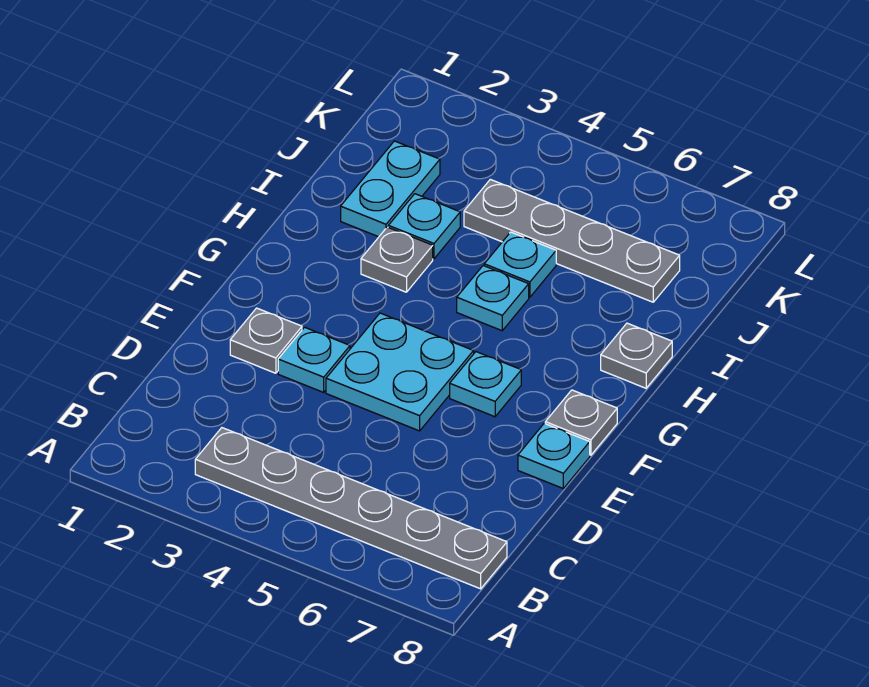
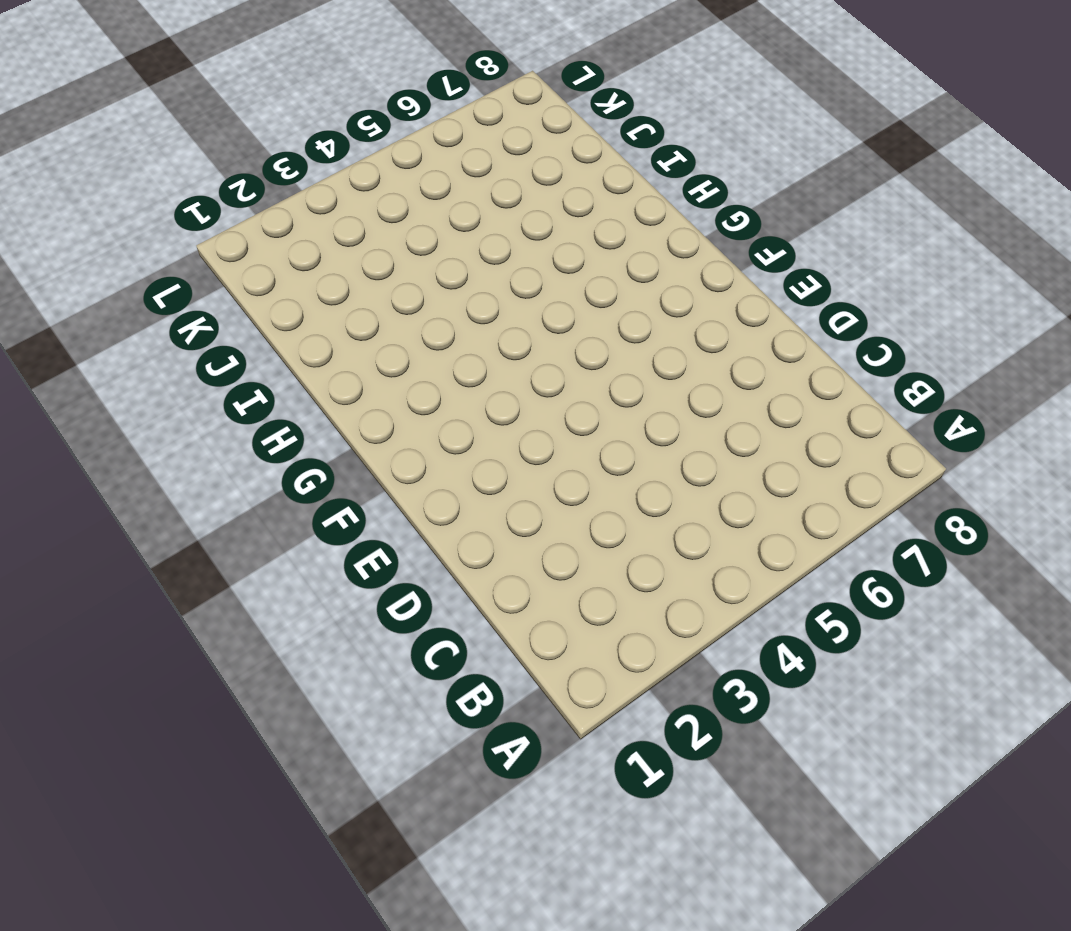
none -> grey plate B3:B8 level 1
none -> grey plate E2 level 1
none -> cyan plate E3 level 1

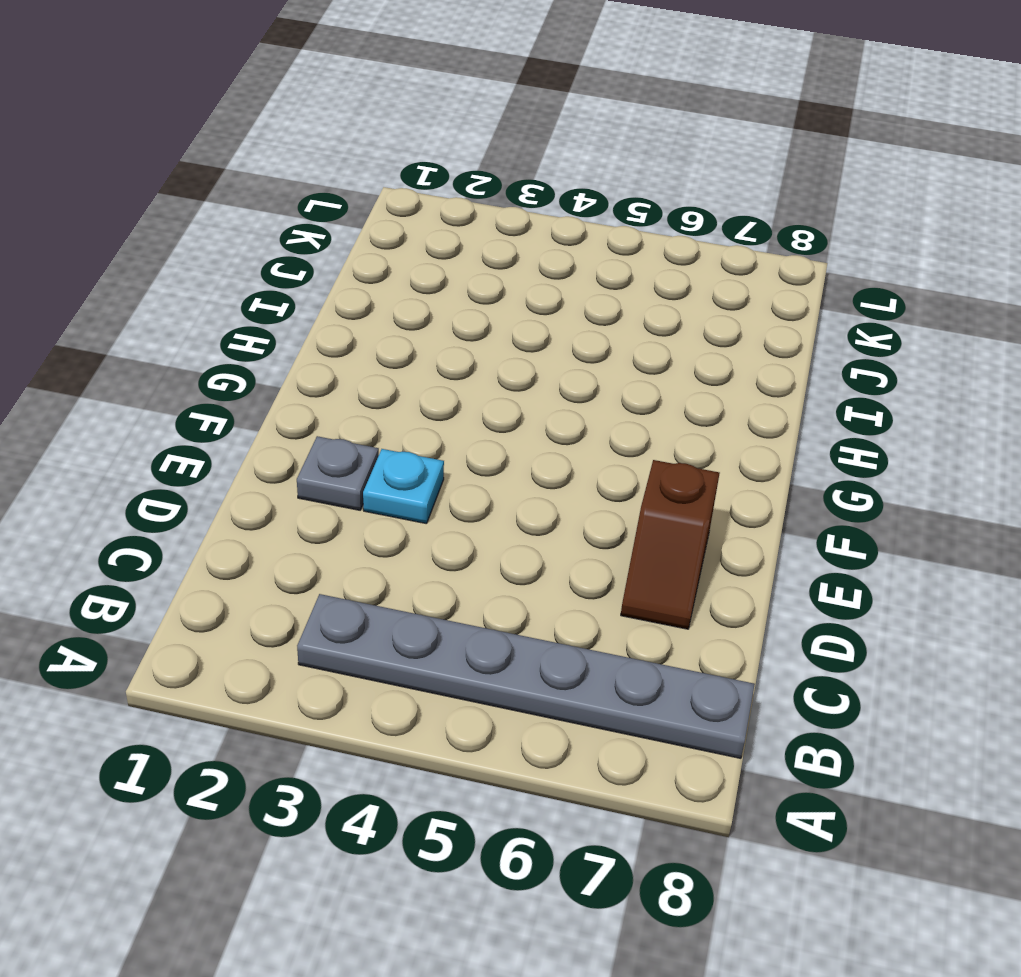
brown slope D7:E7 level 1 top E -> none
none -> cyan plate E4:F5 level 1
none -> cyan plate E8 level 1
none -> cyan plate F6 level 1

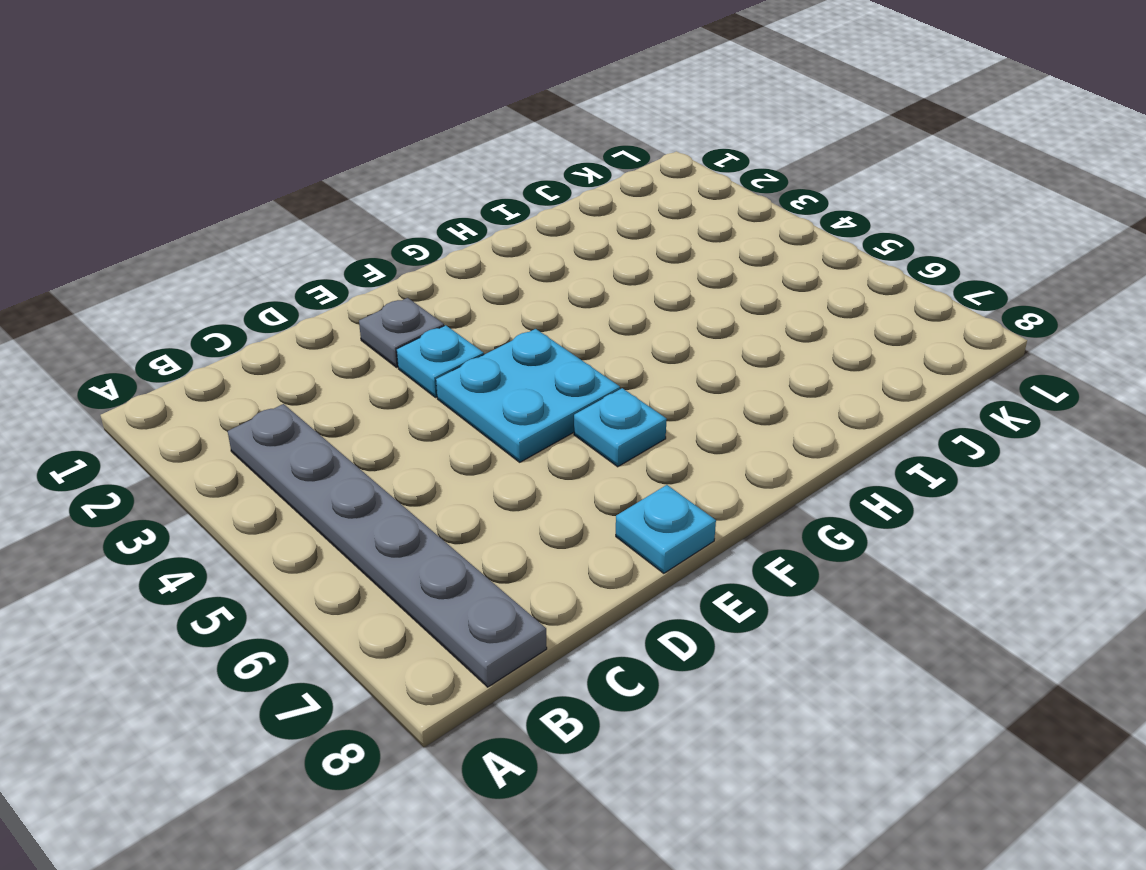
none -> grey plate F8 level 1
none -> grey plate H3 level 1
none -> cyan plate H5 level 1

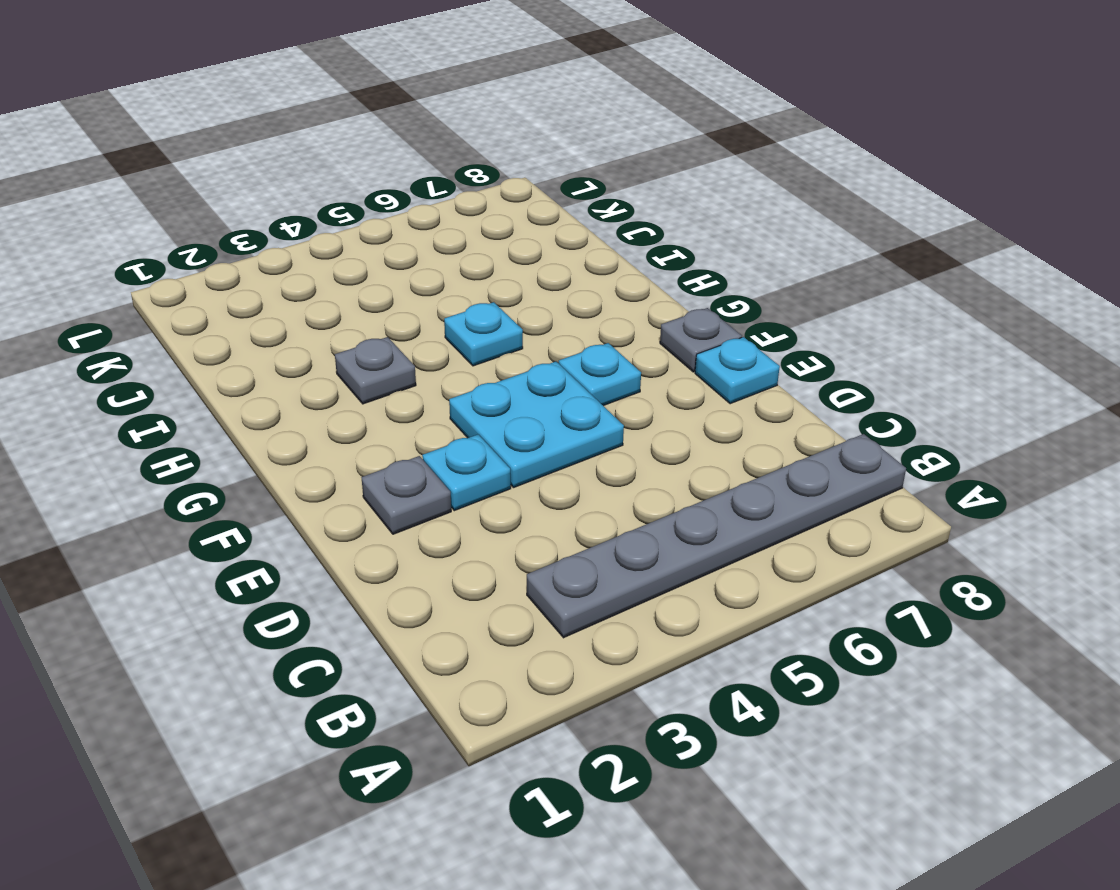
none -> grey plate H8 level 1
none -> cyan plate I2:J2 level 1
none -> cyan plate I3 level 1

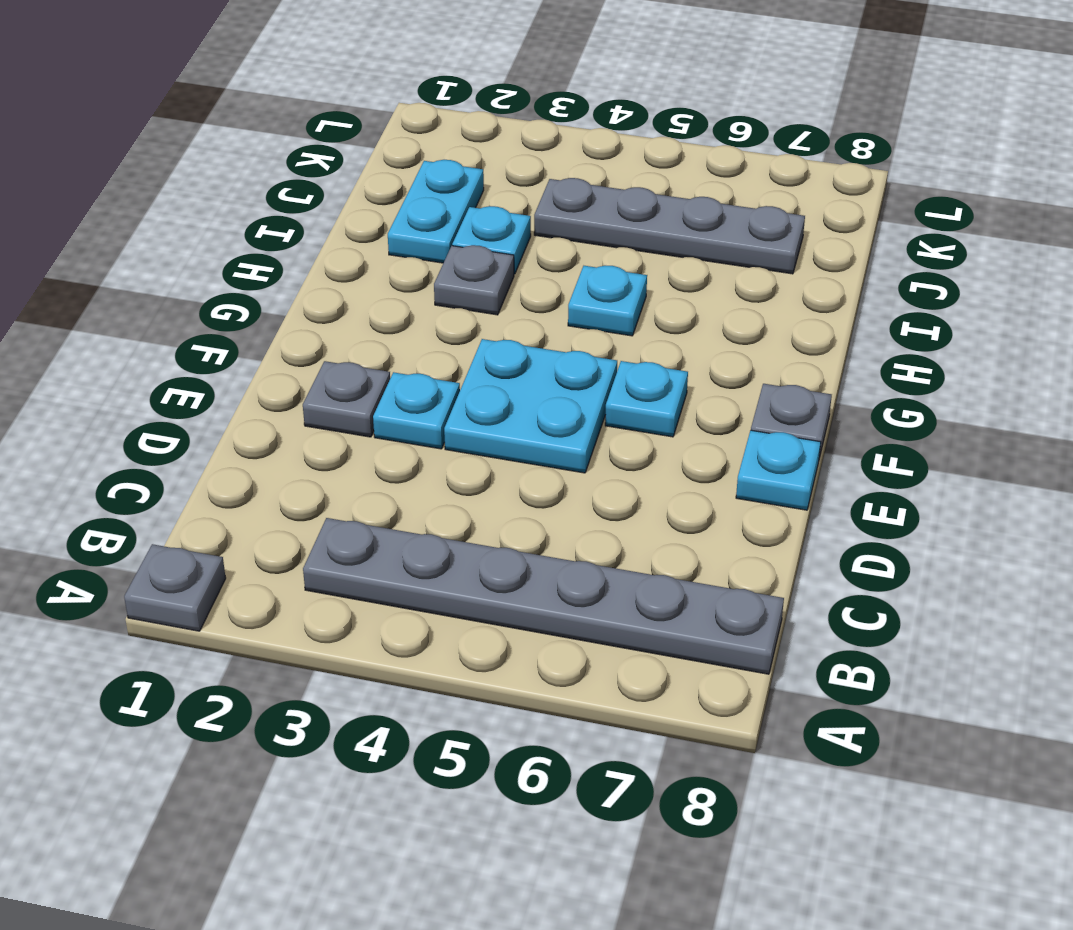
grey plate A1 level 1 -> grey plate H8 level 1
none -> cyan plate I5 level 1

